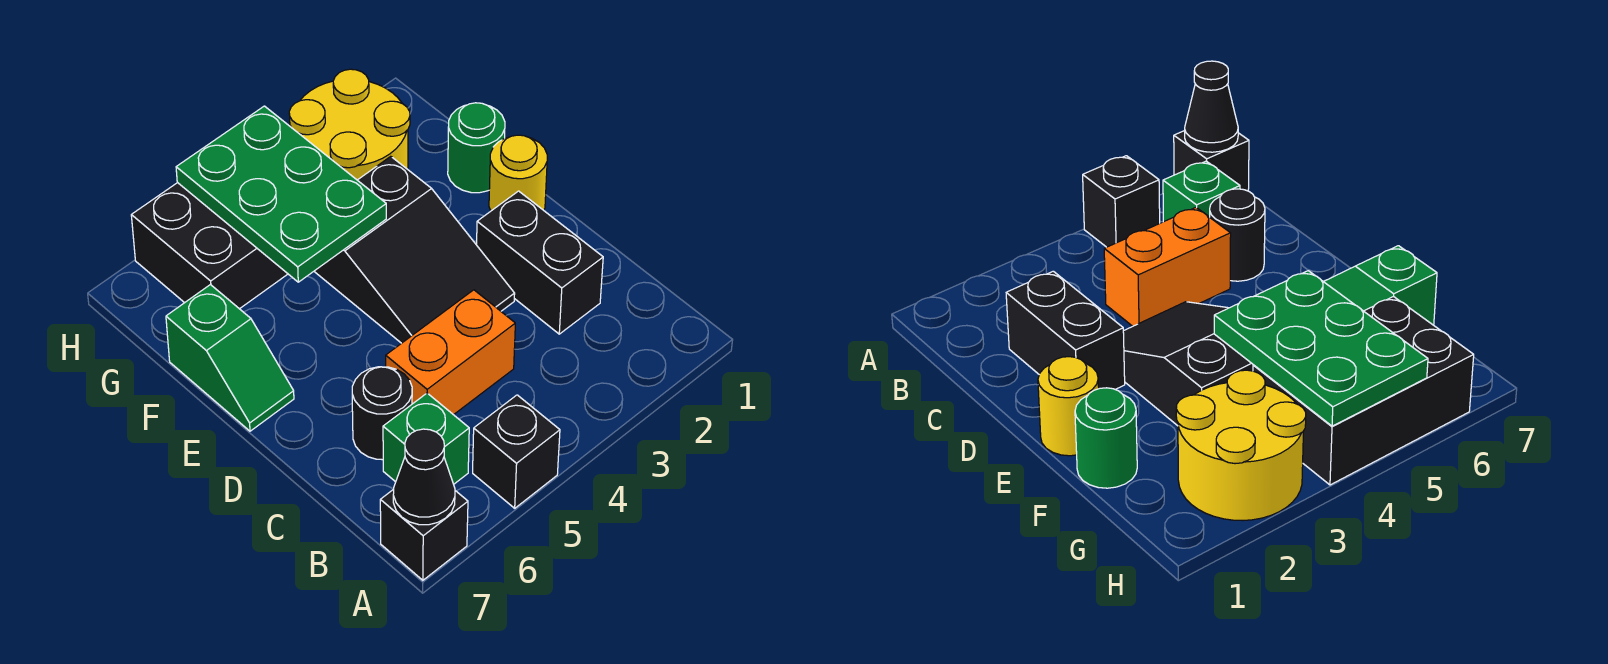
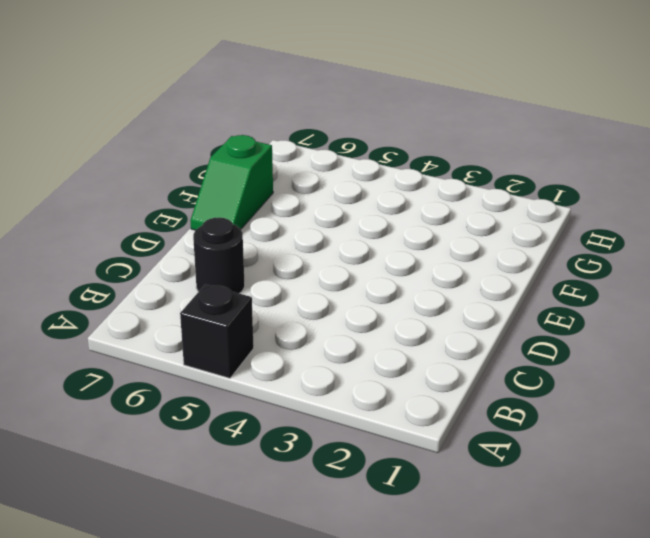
none -> black brick A7 level 1
none -> green brick B6 level 1
none -> black brick C2:D2 level 1

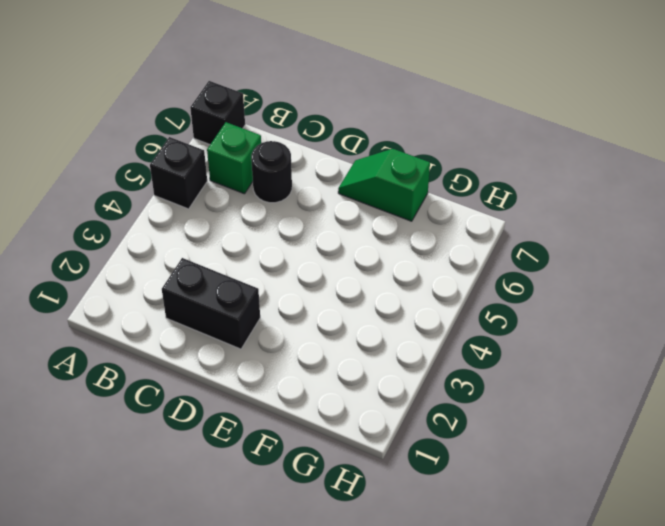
none -> orange brick C4:C5 level 1
none -> black slope D3:F4 level 1 top F
none -> yellow round brick E1 level 1

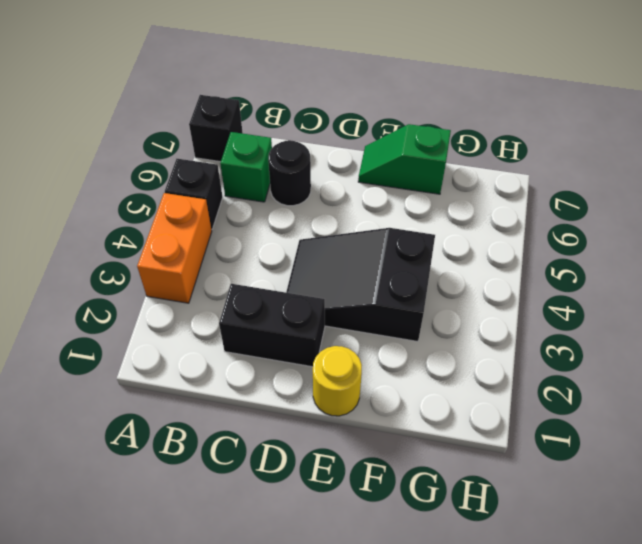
orange brick A3:A4 level 1 -> orange brick C4:C5 level 1
none -> green round brick F1 level 1
none -> yellow round brick G2:H3 level 1
none -> black brick G4:H6 level 1

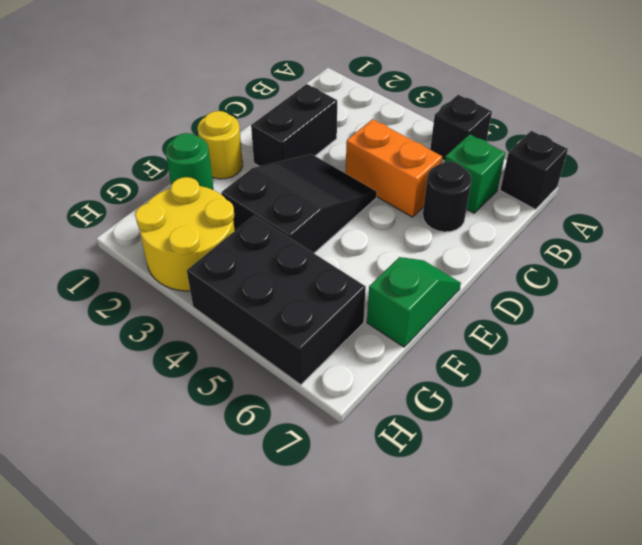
none -> black cone A7 level 2
none -> green plate F4:H5 level 2

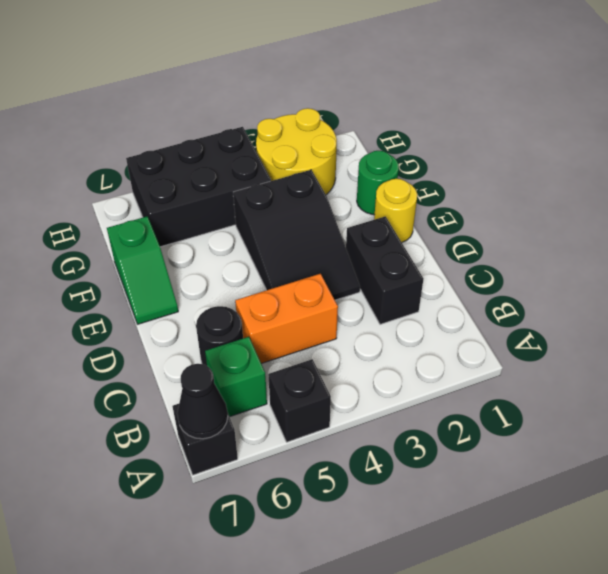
none -> green plate F4:H5 level 2

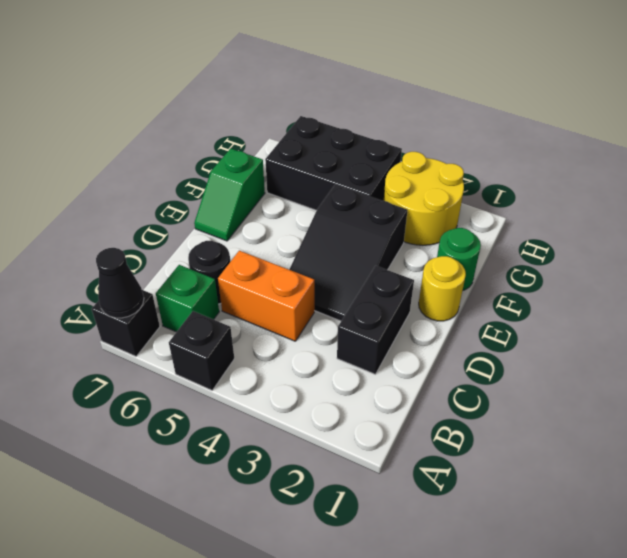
none -> green plate F4:H5 level 2

